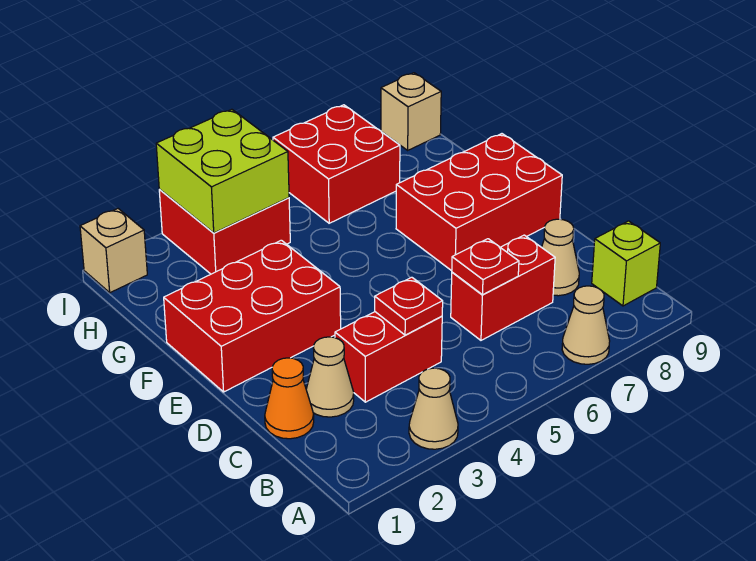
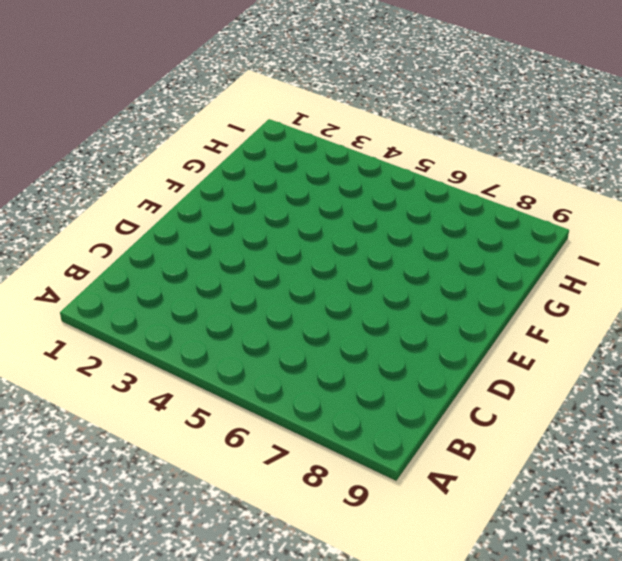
none -> tan cone A3 level 1
none -> tan cone A7 level 1
none -> lime brick B9 level 1

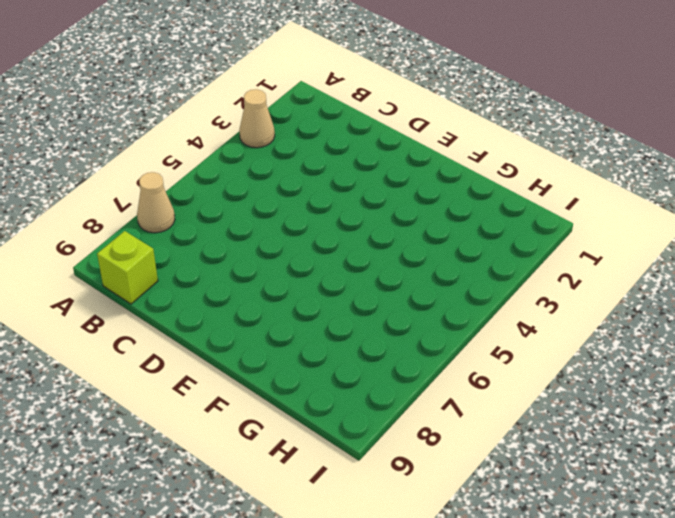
none -> orange cone C1 level 1
none -> tan cone C2 level 1
none -> red brick C3:C4 level 1

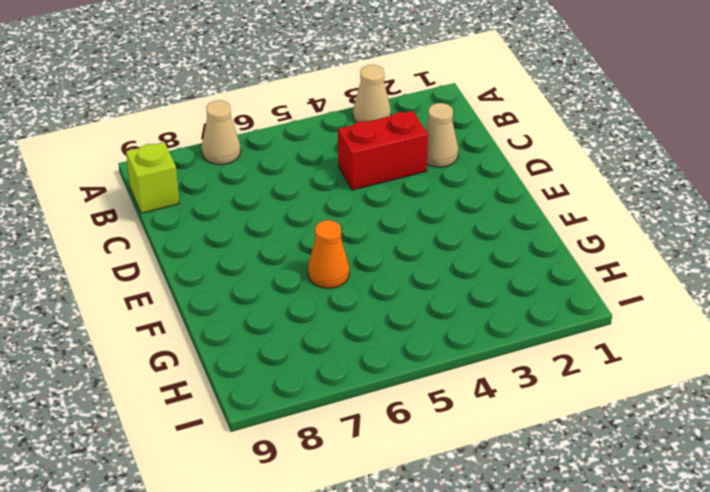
orange cone F6 level 1 -> orange cone C1 level 1
none -> red brick C6:C7 level 1
none -> tan cone C8 level 1
none -> red brick E1:F3 level 1

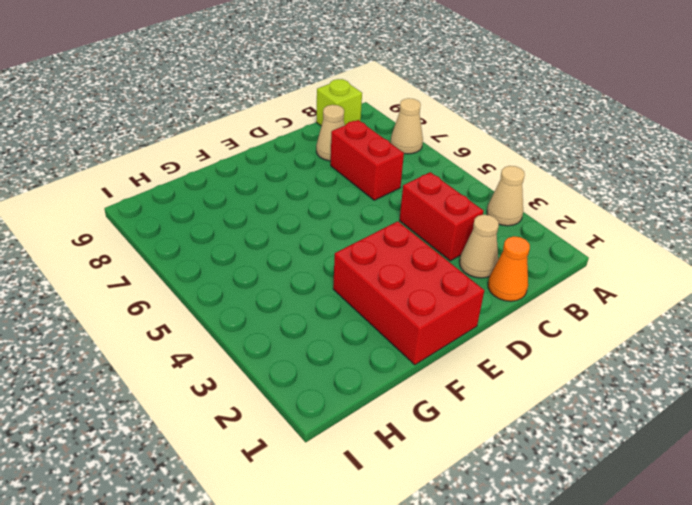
none -> red brick E7:F9 level 1
none -> red brick H3:I4 level 1
none -> red brick H6:I7 level 1

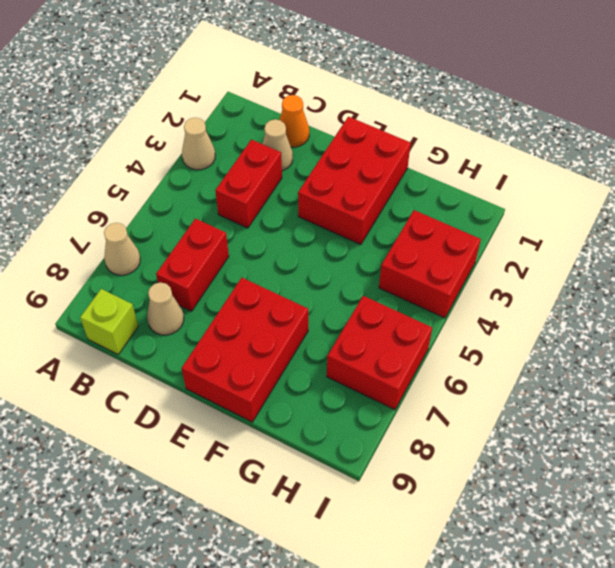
none -> tan brick I1 level 1
none -> tan brick I9 level 1
none -> red plate C4 level 2

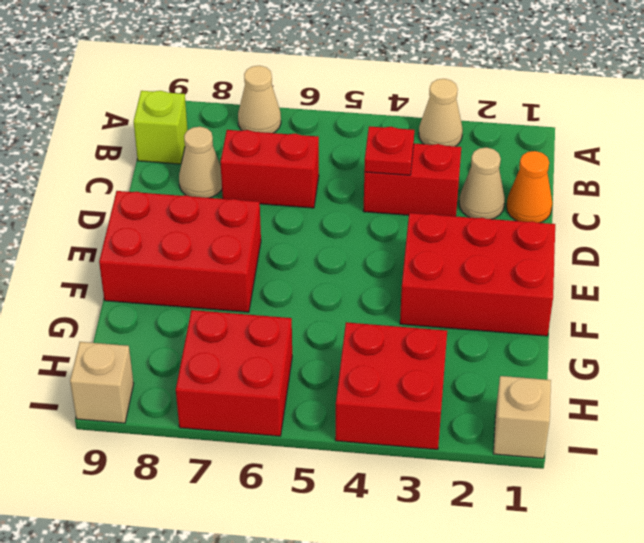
none -> red plate C6 level 2
none -> lime brick H3:I4 level 2

